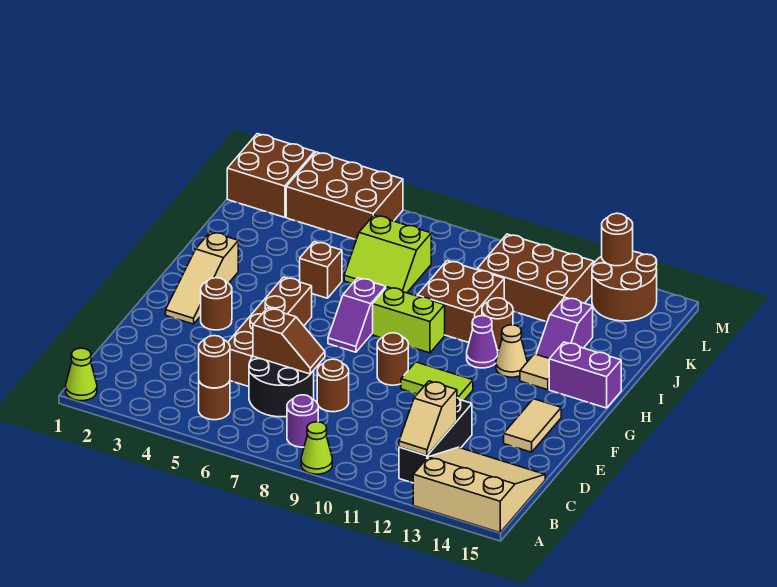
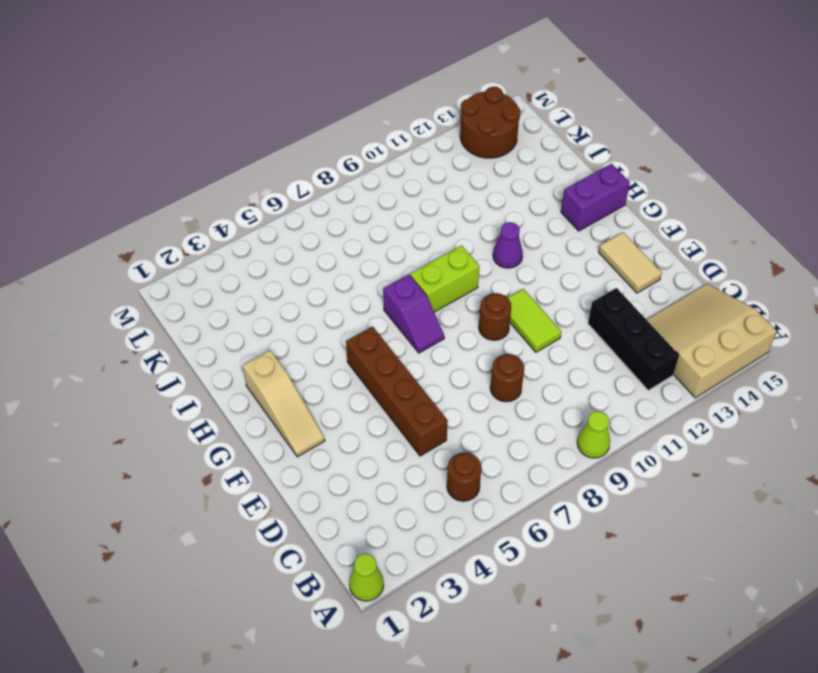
lime tile E10:F10 level 1 -> lime tile F10:F11 level 1
none -> purple round brick B8 level 1
none -> black round brick C6:D7 level 1
none -> brown round brick F3 level 1
none -> tan cone H12 level 1

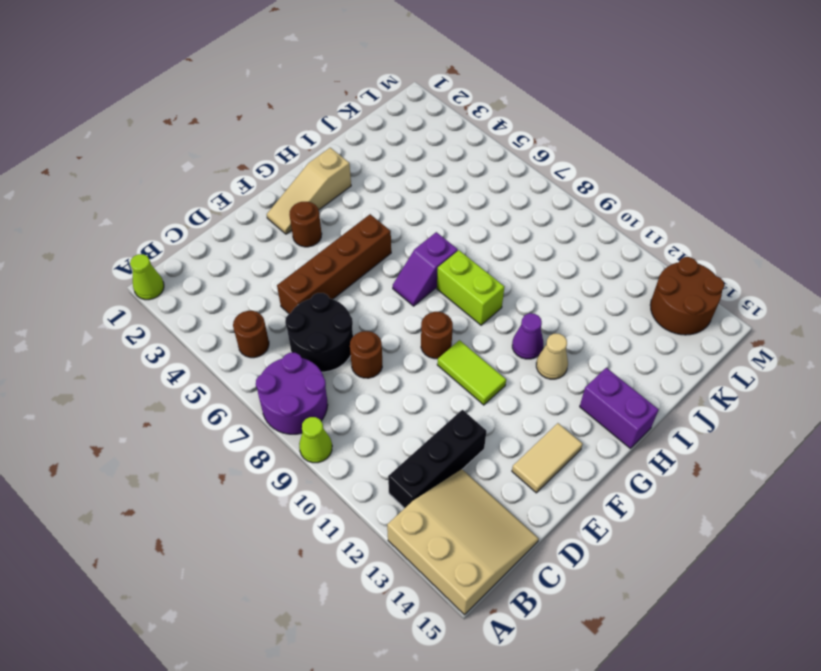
purple round brick A7:B8 level 1 -> purple round brick B8 level 1
none -> tan tile H13 level 1
none -> brown brick I5 level 1
none -> brown brick I9:J10 level 1
none -> brown round brick I11 level 1

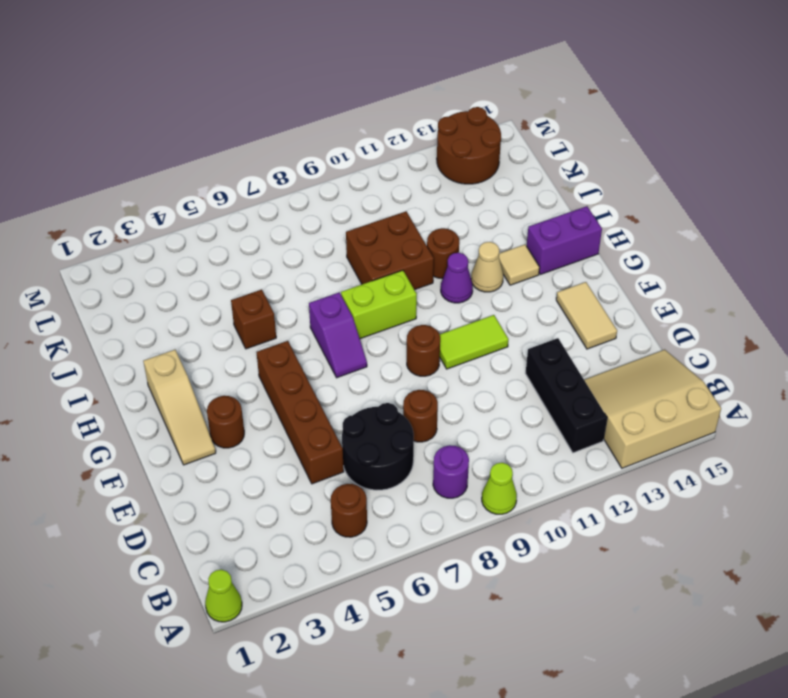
none -> purple slope I13:J13 level 1 top J
none -> lime slope J6:K7 level 1 top K
none -> brown brick K10:L12 level 1
none -> brown brick L1:M2 level 1

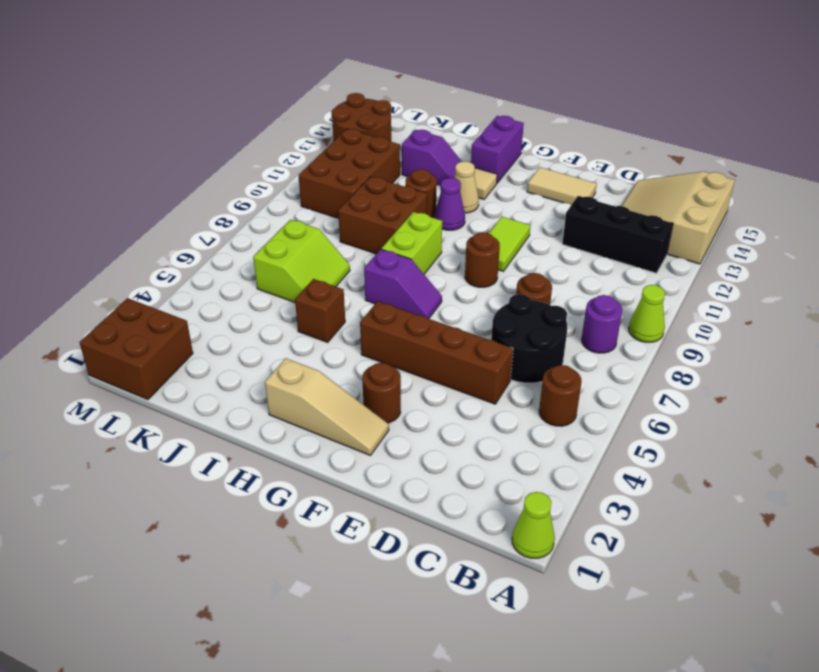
none -> brown brick L3:M5 level 1
none -> brown round brick B5 level 2
none -> tan slope B12:C12 level 2 top C
none -> brown slope D6:D7 level 2 top 6

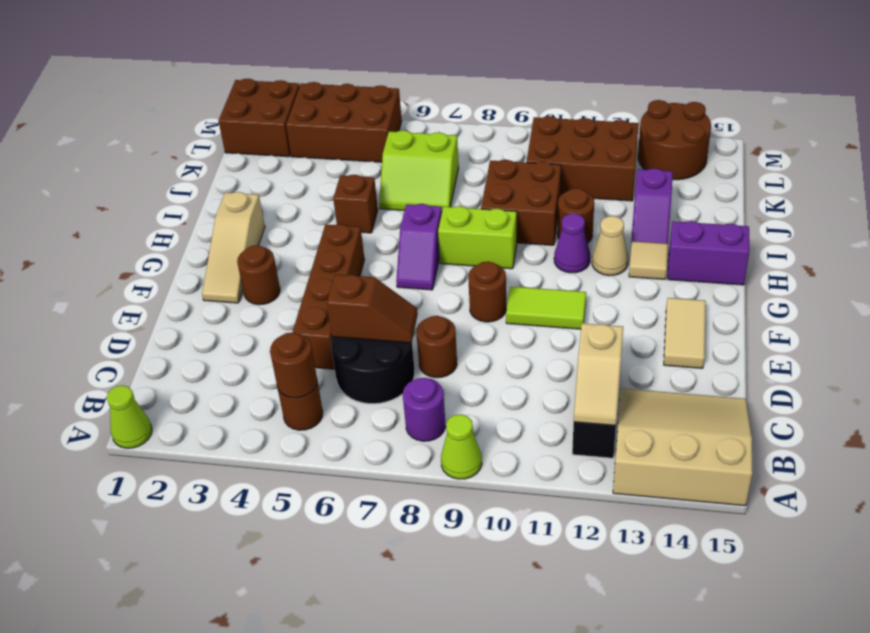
none -> brown round brick M13 level 2

